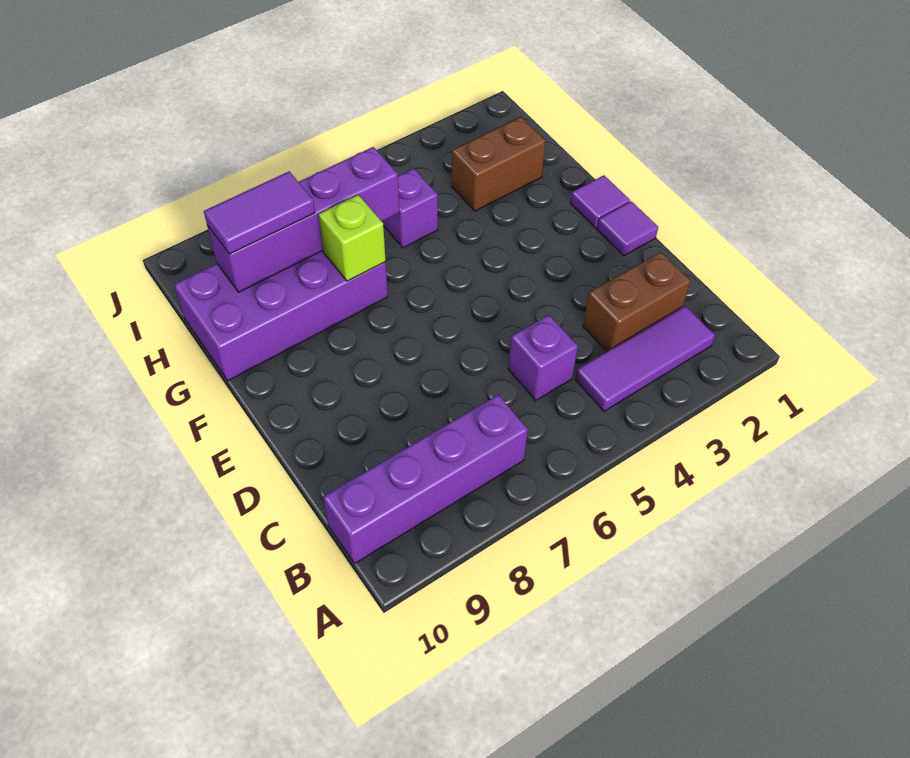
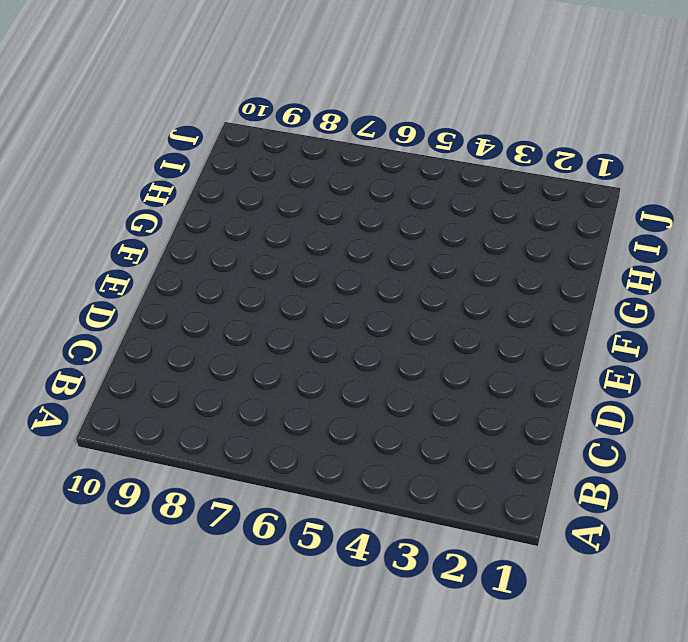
none -> purple tile B2:B4 level 1
none -> purple brick B7:B10 level 1
none -> brown brick C2:C3 level 1

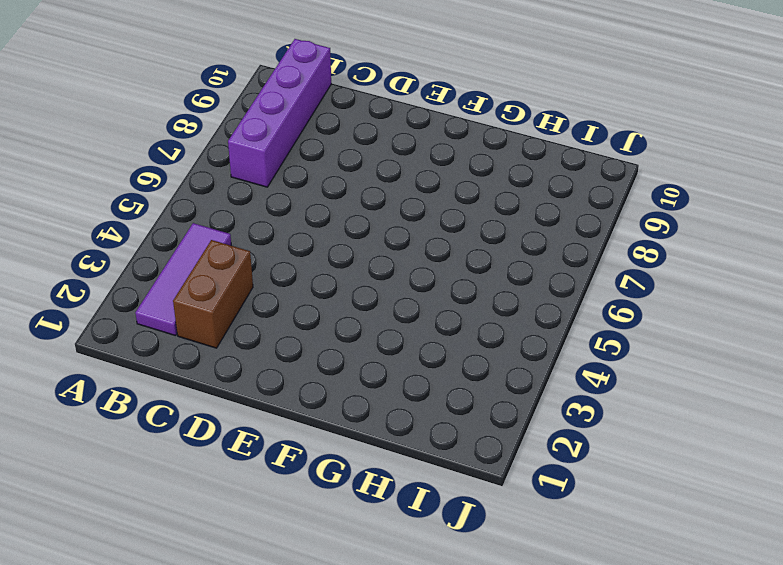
none -> purple brick C5 level 1
none -> purple tile E1 level 1
none -> purple tile F1 level 1

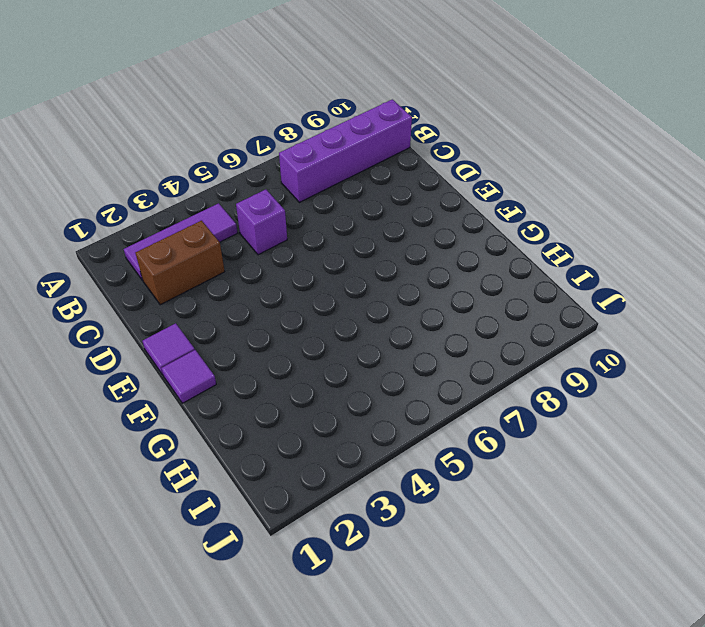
none -> purple brick G7:H10 level 1
none -> brown brick H2:H3 level 1
none -> purple brick H5 level 1

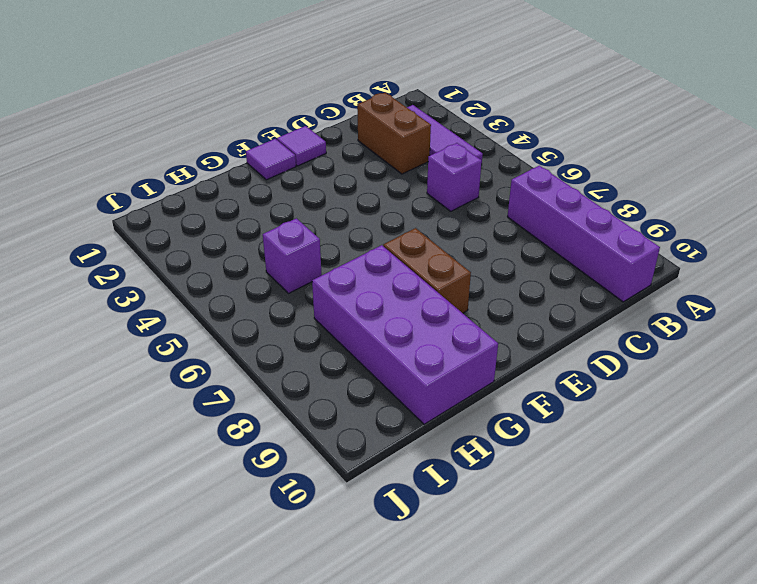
brown brick F7:F8 level 1 -> brown brick H2:H3 level 1
none -> lime brick G7 level 2
none -> purple brick H6:H9 level 2
none -> purple tile H8:H9 level 3

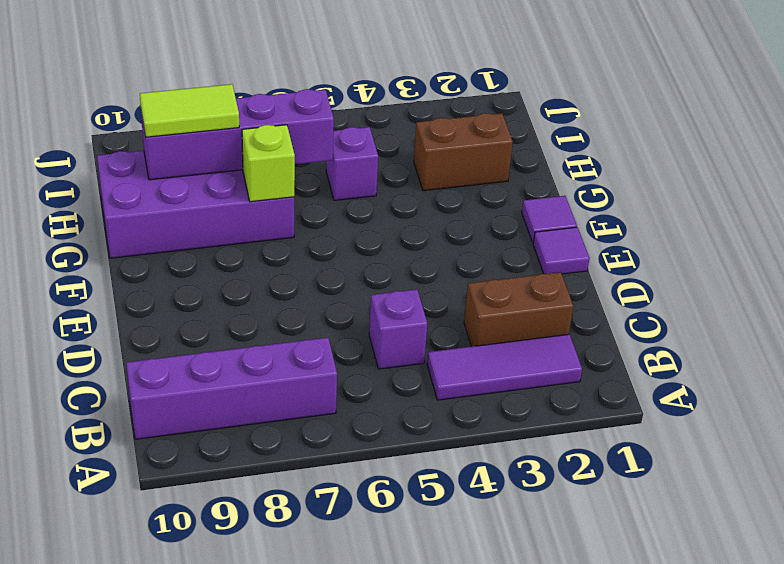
lime tile H8:H9 level 3 -> purple tile H8:H9 level 3

